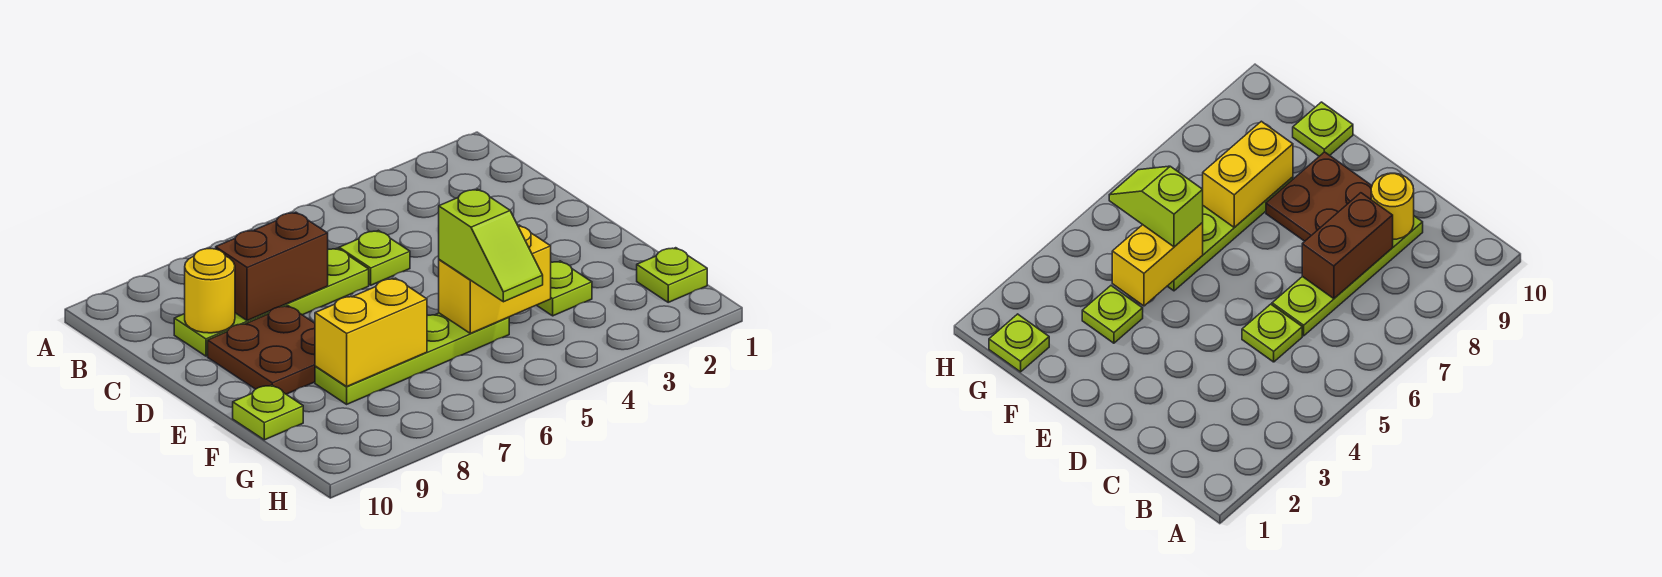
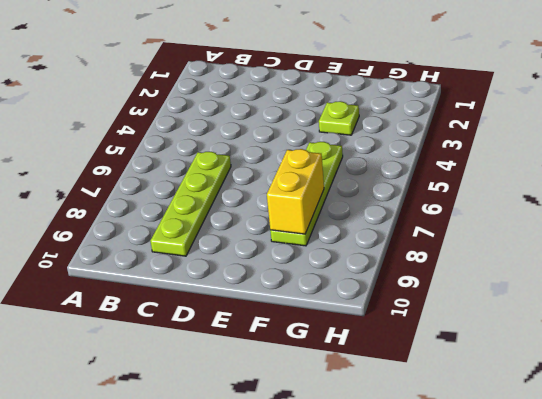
none -> lime plate C5 level 1
none -> brown plate D8:E9 level 1
none -> lime plate F10 level 1

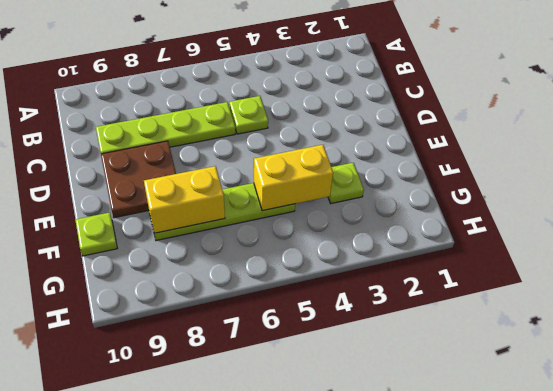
none -> lime plate G1 level 1
none -> brown brick C7:C8 level 2
none -> yellow round brick C9 level 2

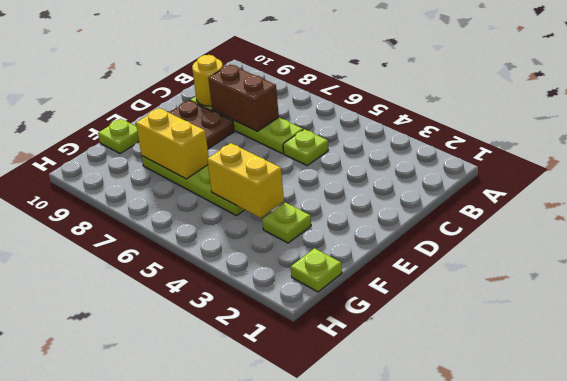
none -> lime slope F5:G5 level 3 top F

